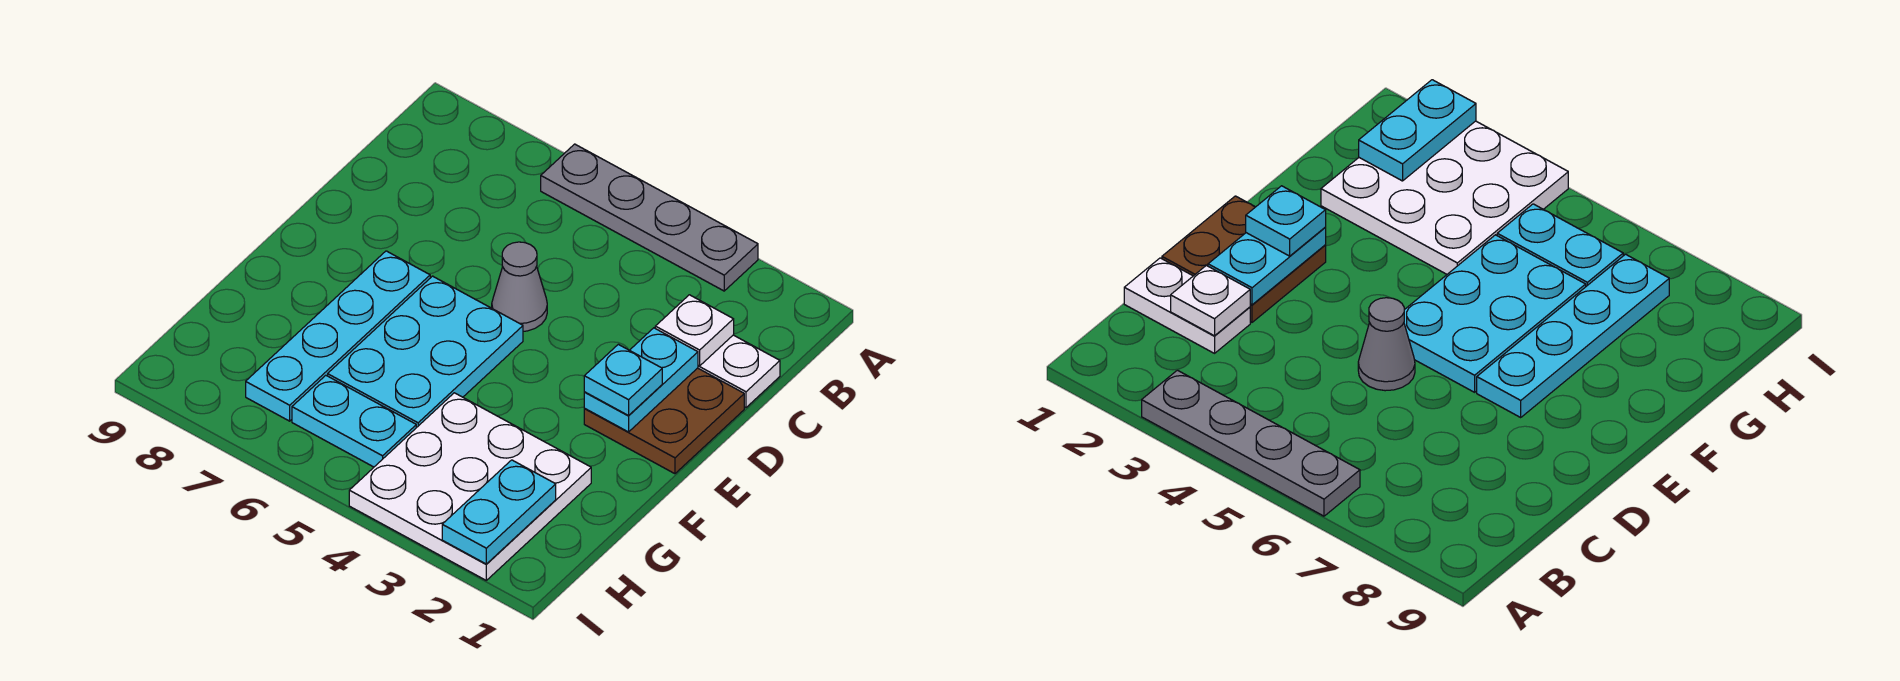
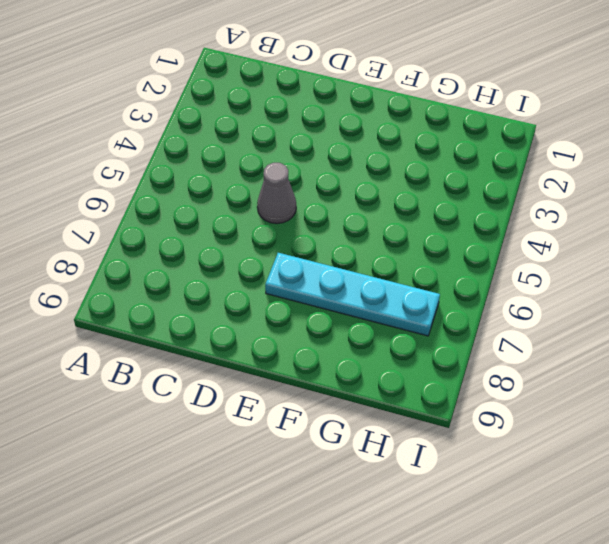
none -> grey plate A3:A6 level 1
none -> white plate C1:C2 level 1
none -> brown plate D1:E2 level 1

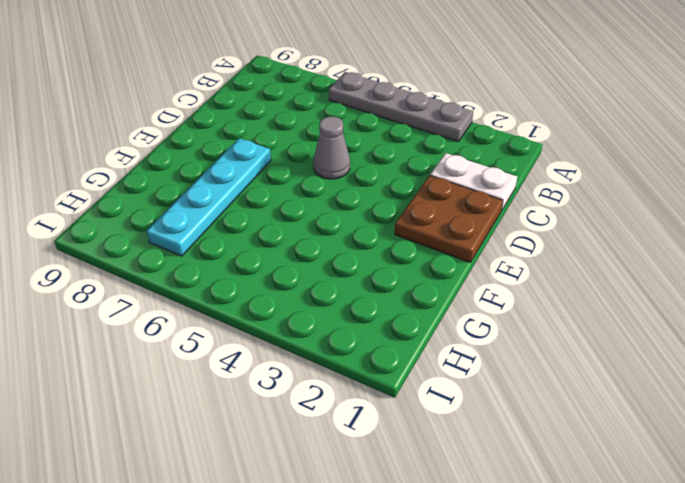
none -> cyan plate E5:G6 level 1
none -> white plate G2:I4 level 1
none -> cyan plate H5:H6 level 1

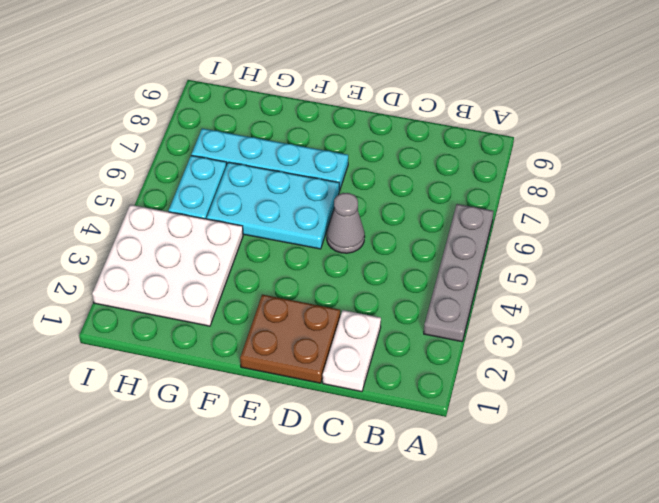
none -> white plate C2 level 2
none -> cyan plate D2:E2 level 2
none -> cyan plate H2:I2 level 2

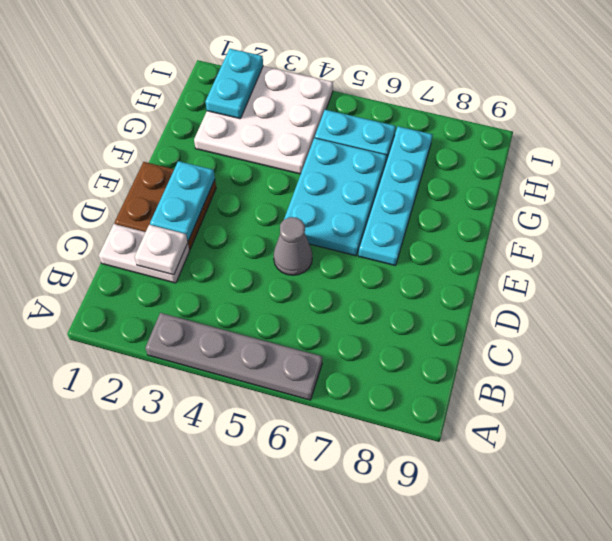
none -> cyan plate E2 level 3

